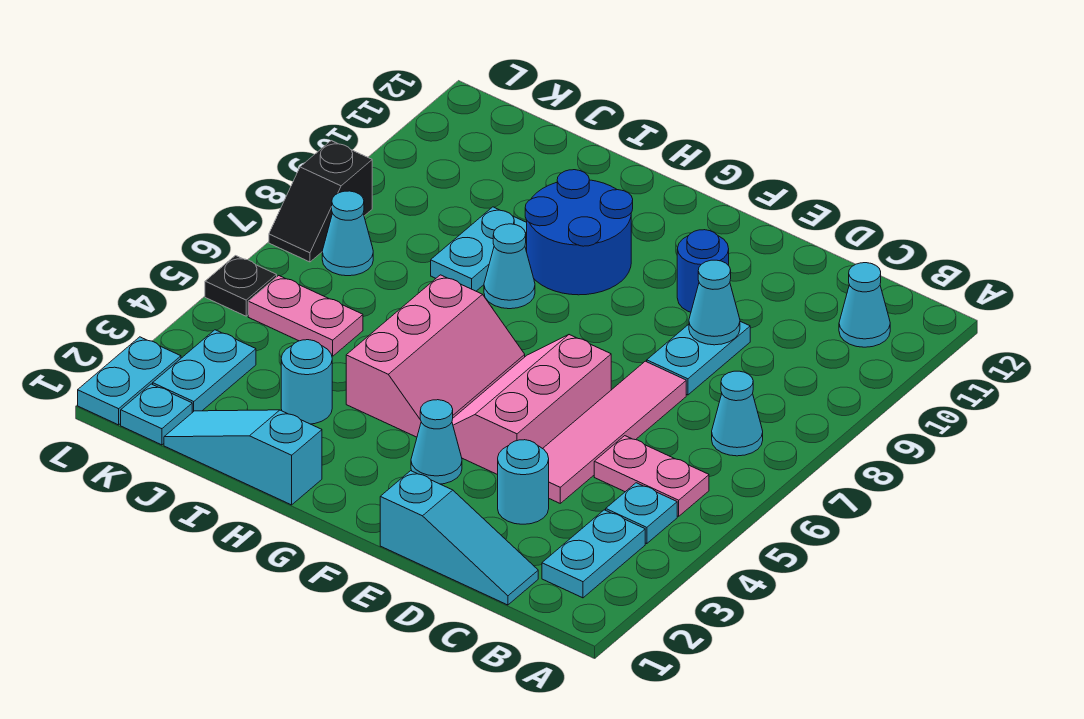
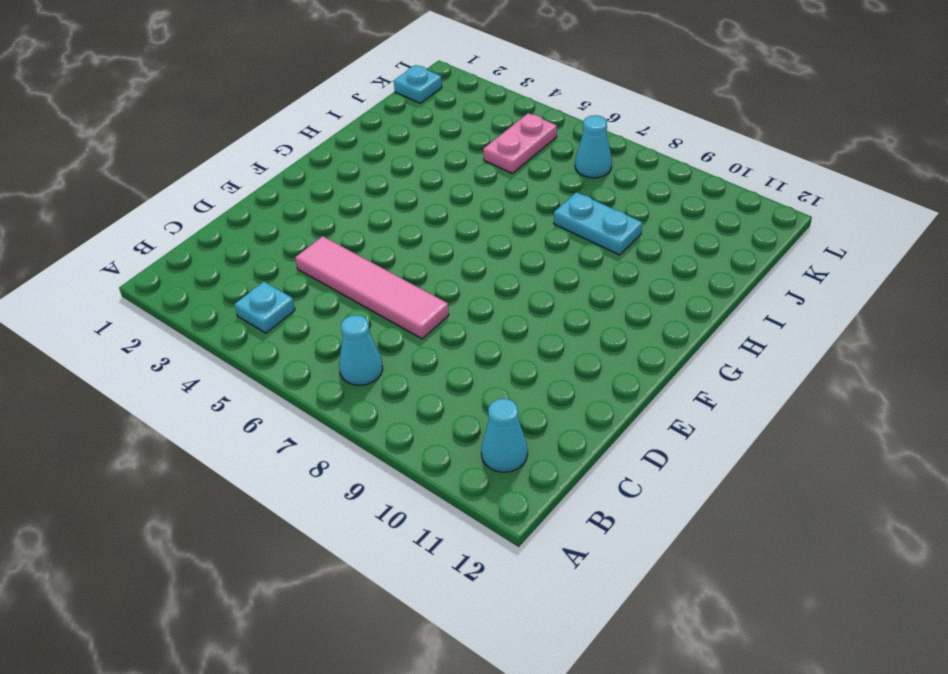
none -> cyan plate B2:B3 level 1
none -> pink plate B5:C5 level 1
none -> cyan slope C1:E1 level 1 top E

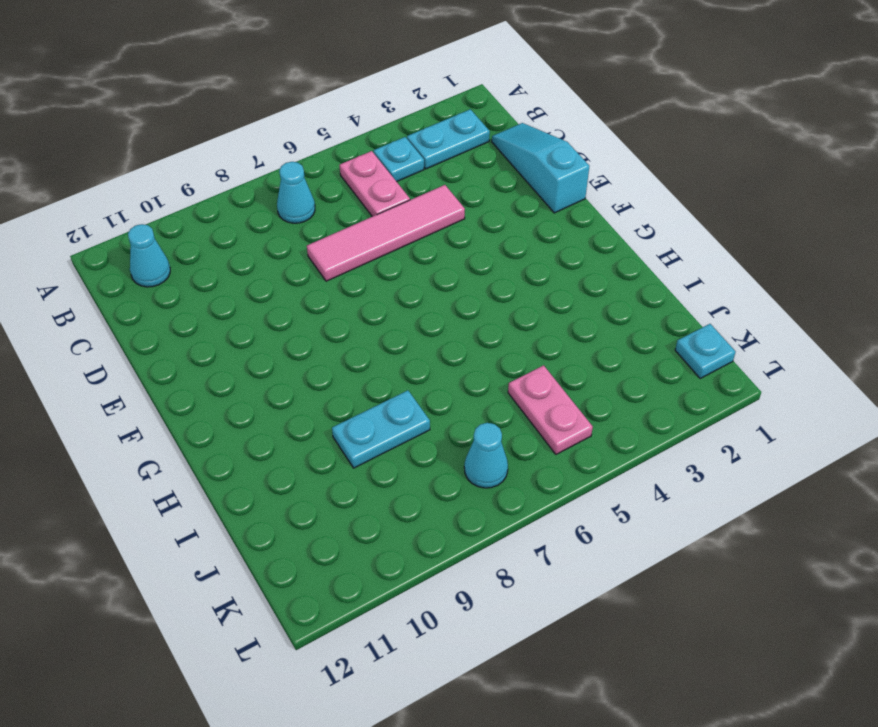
none -> cyan round brick D3 level 1
none -> cyan plate D8:D9 level 1
none -> pink slope E4:F6 level 1 top E

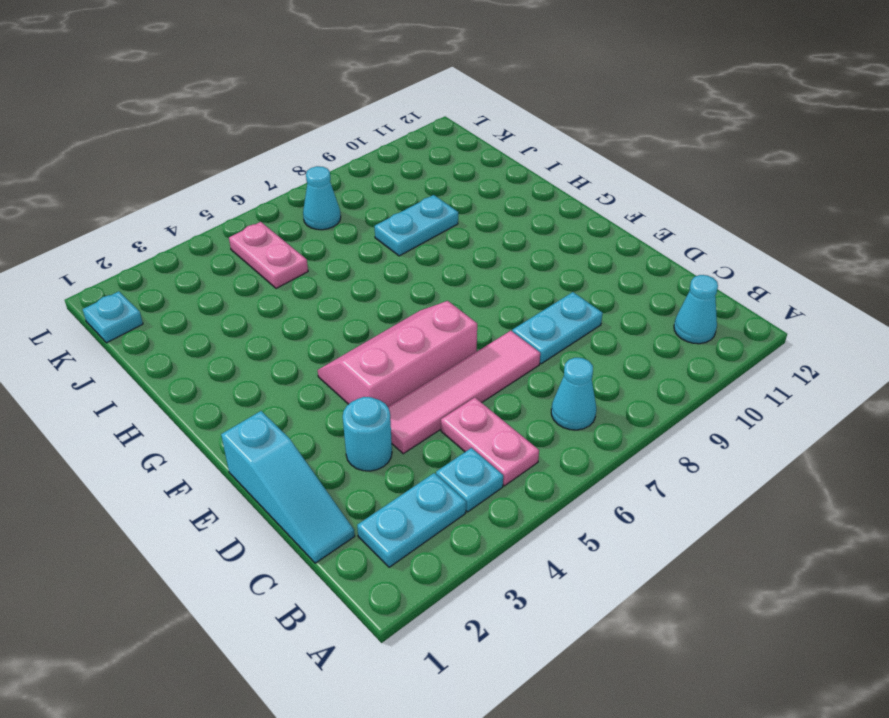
none -> blue round brick E10 level 1
none -> cyan cone F3 level 1
none -> pink slope G4:H6 level 1 top H

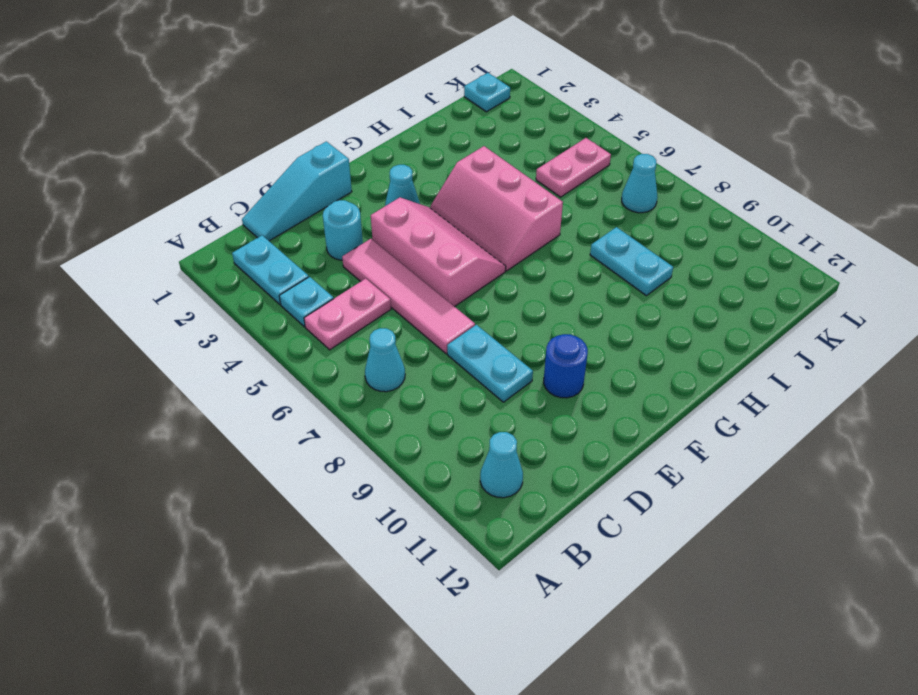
none -> blue round brick G9:H10 level 1
none -> cyan slope H1:J1 level 1 top H
none -> cyan cone H8 level 1

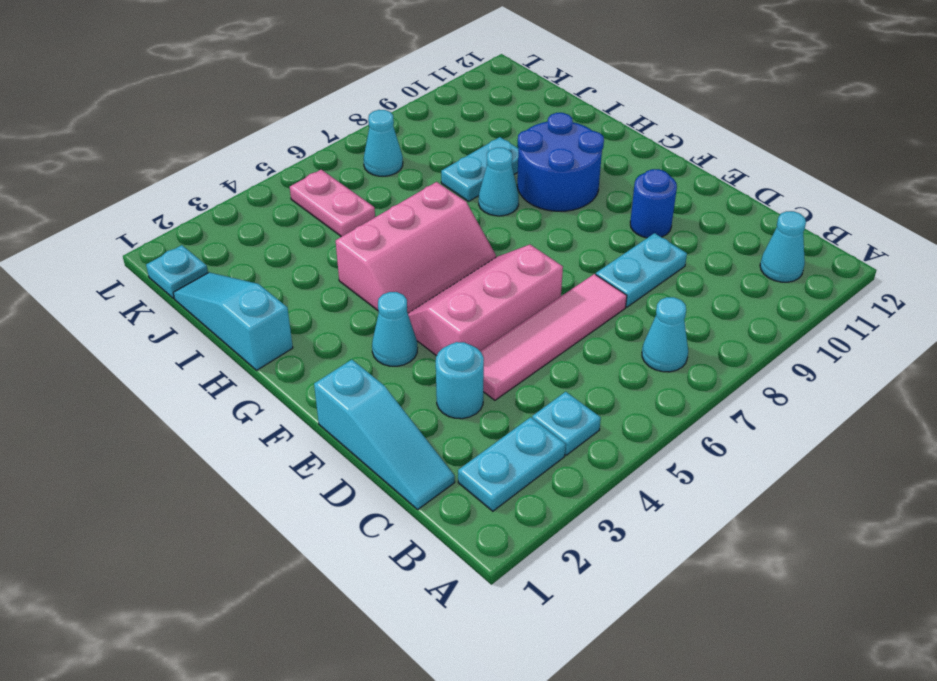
none -> pink plate B5:C5 level 1
none -> cyan round brick I3 level 1
none -> cyan plate K2:K3 level 1

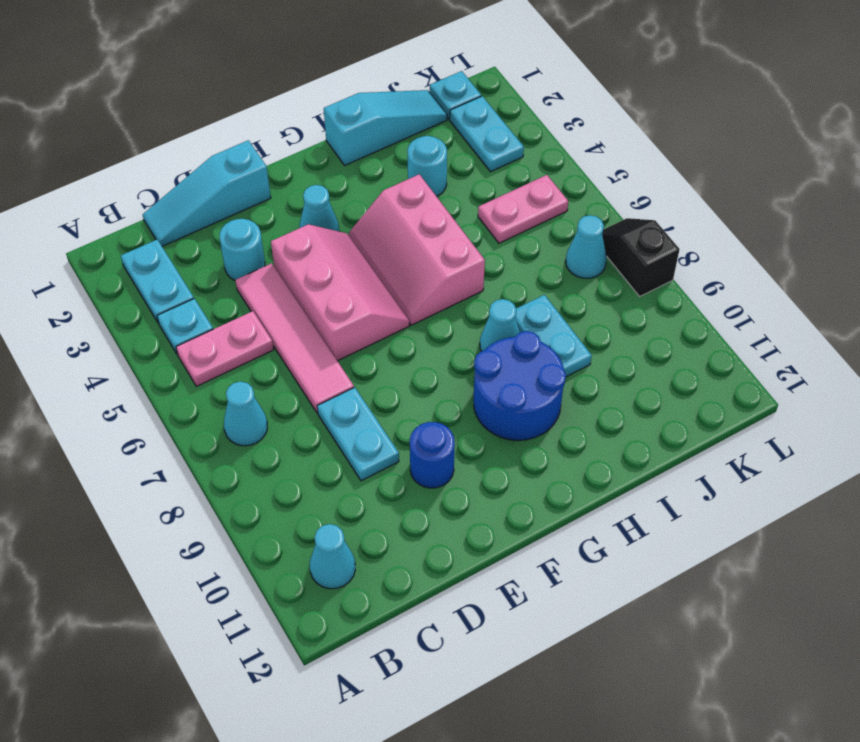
none -> cyan plate L1:L2 level 1
none -> black plate L5 level 1
none -> cyan cone D9 level 2

